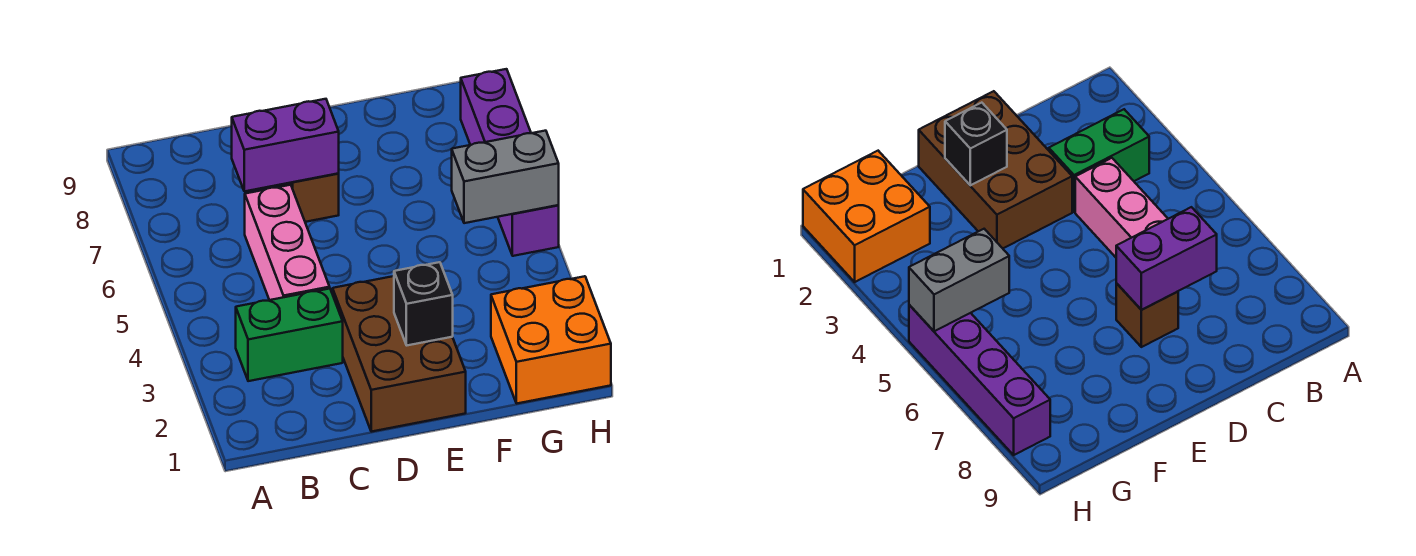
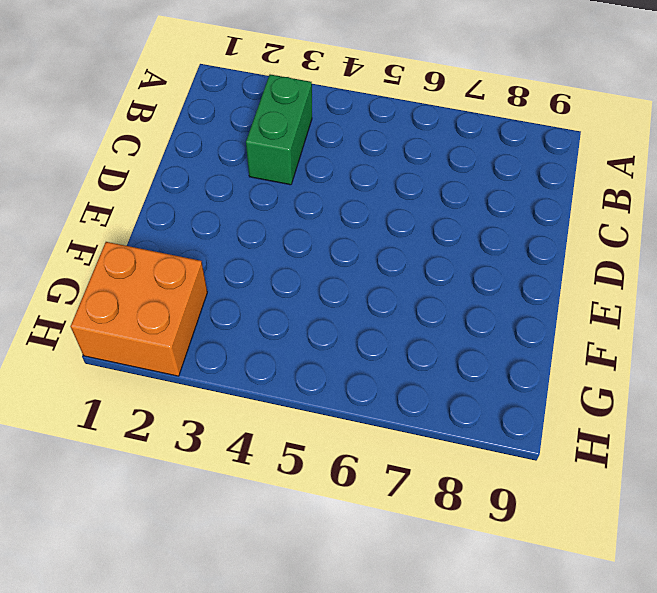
none -> pink brick C4:C6 level 1
none -> brown brick D1:E3 level 1

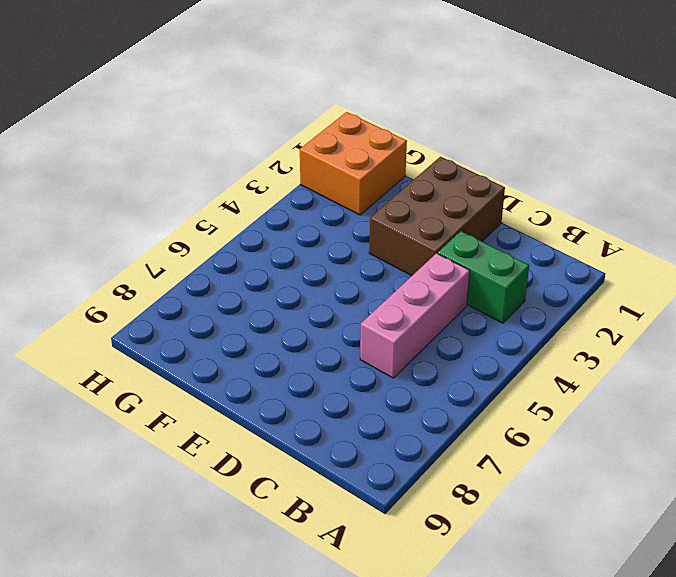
none -> brown brick D7 level 1
none -> purple brick H5:H8 level 1

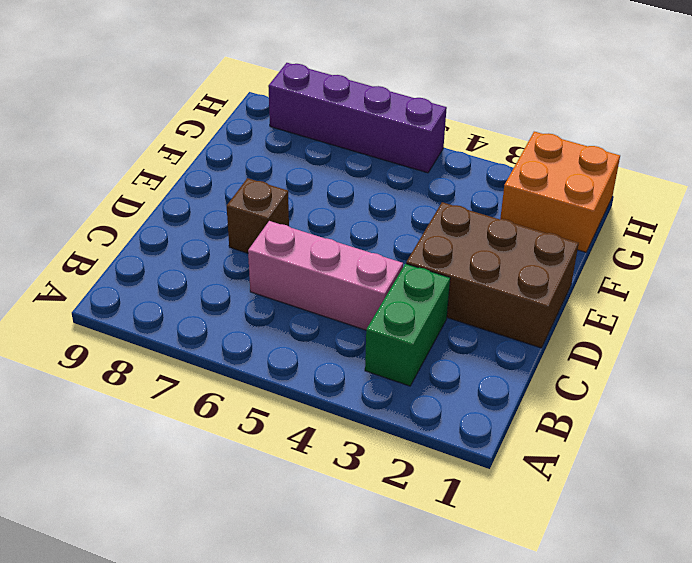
none -> purple brick C7:D7 level 2
none -> black brick E2 level 2

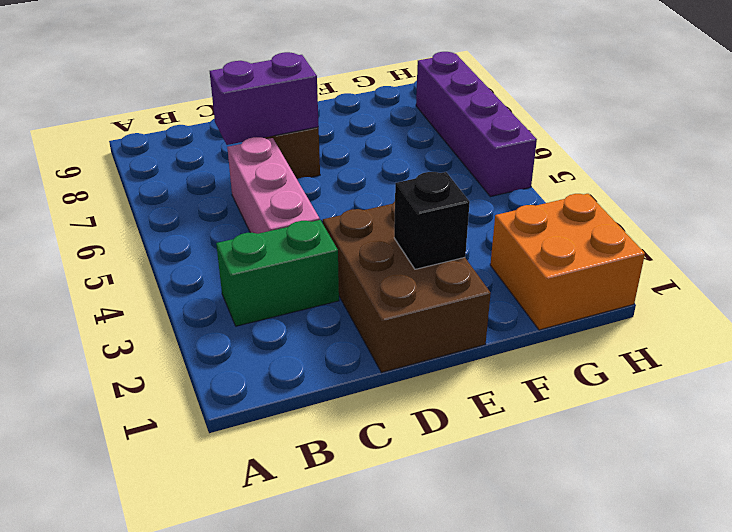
none -> grey brick G5:H5 level 2

